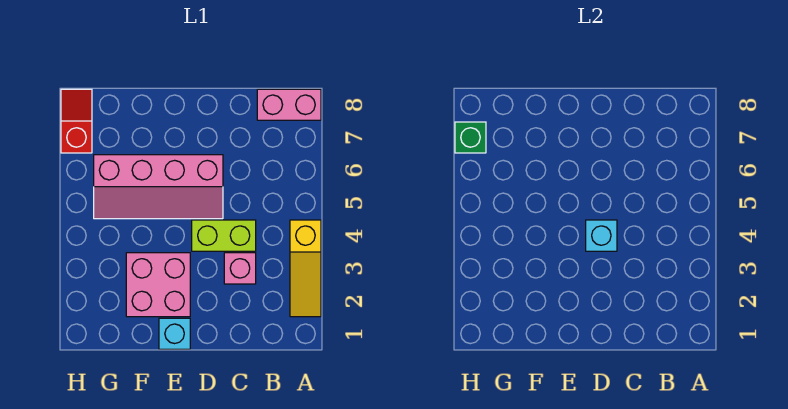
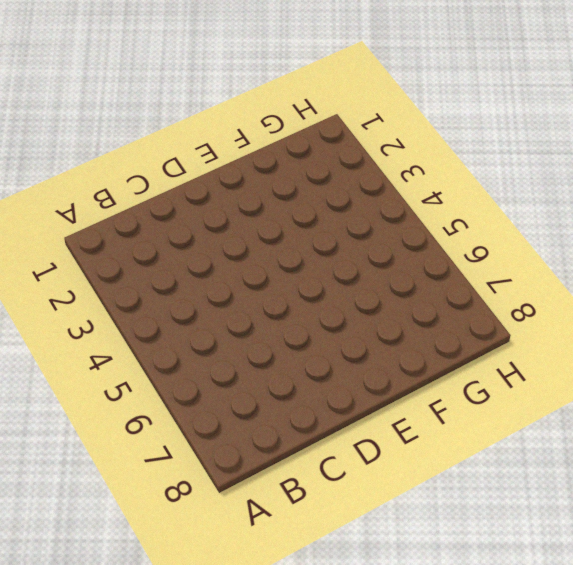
none -> yellow slope A2:A4 level 1 top 4
none -> pink brick A8:B8 level 1

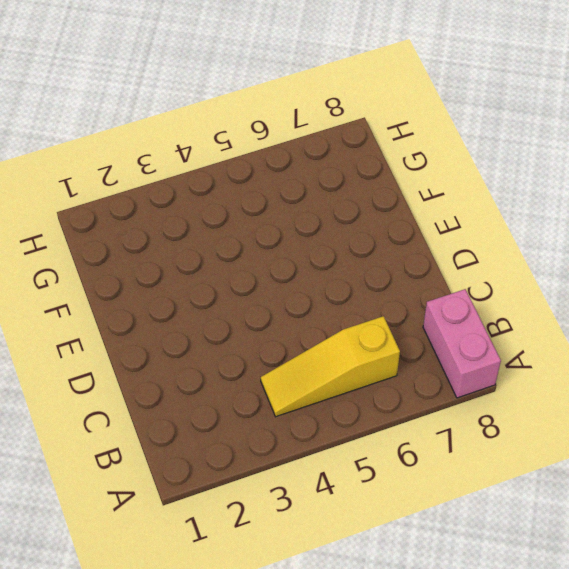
yellow slope B4:B6 level 1 top 6 -> yellow slope A2:A4 level 1 top 4
none -> pink brick C3 level 1
none -> lime brick C4:D4 level 1

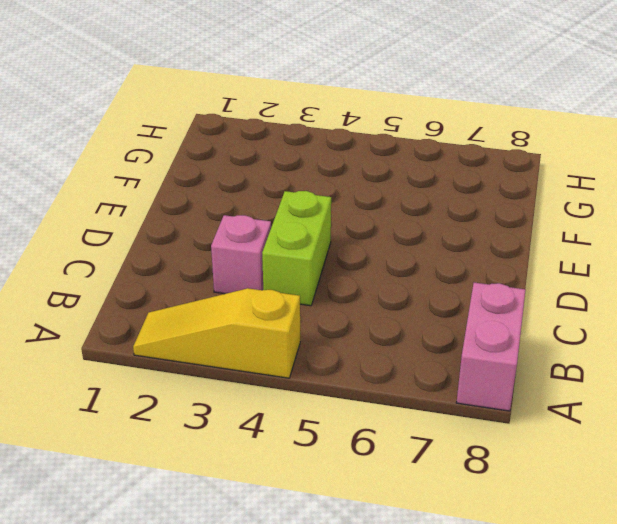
none -> pink slope D5:G6 level 1 top 6
none -> cyan brick E1 level 1

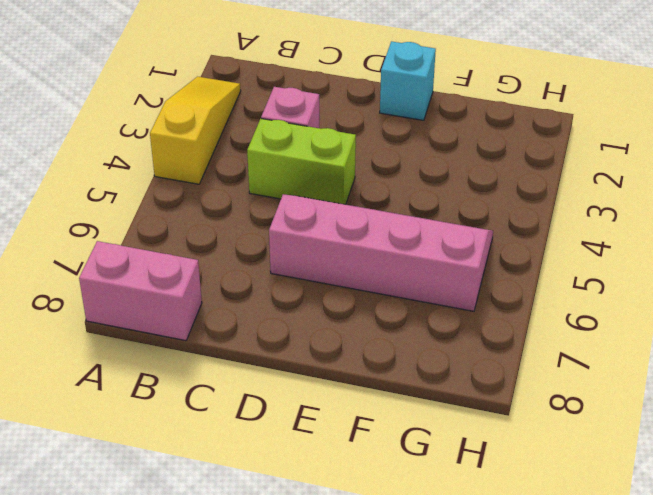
none -> pink brick E2:F3 level 1
none -> red slope H7:H8 level 1 top 7

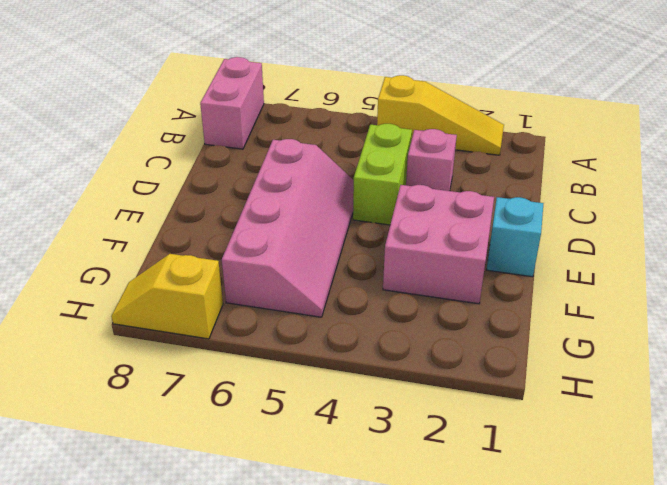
yellow slope H7:H8 level 1 top 7 -> red slope H7:H8 level 1 top 7
none -> cyan brick D4 level 2
none -> green brick H7 level 2

